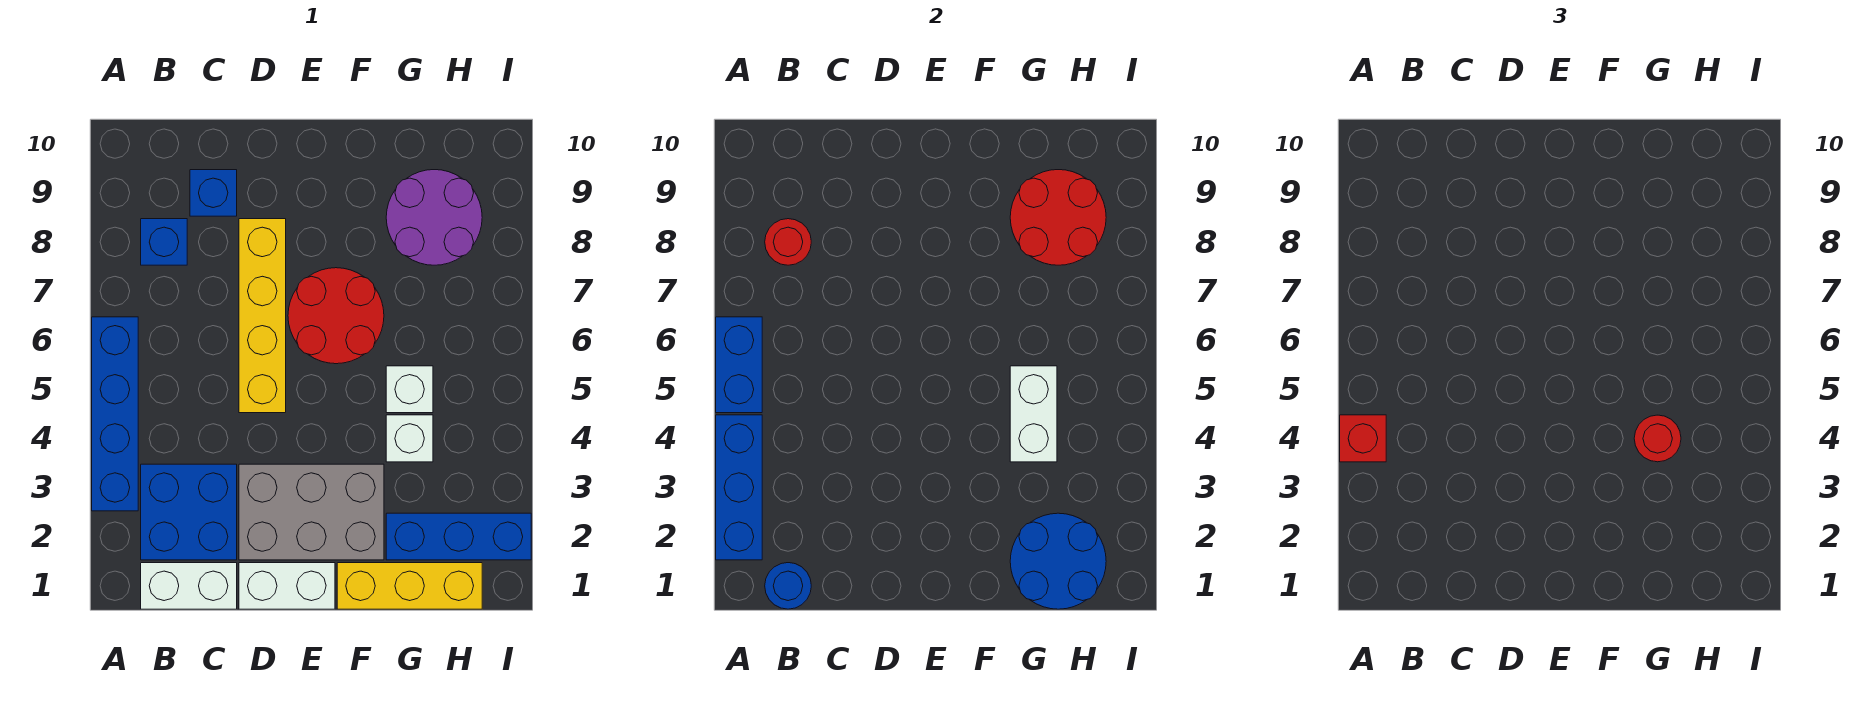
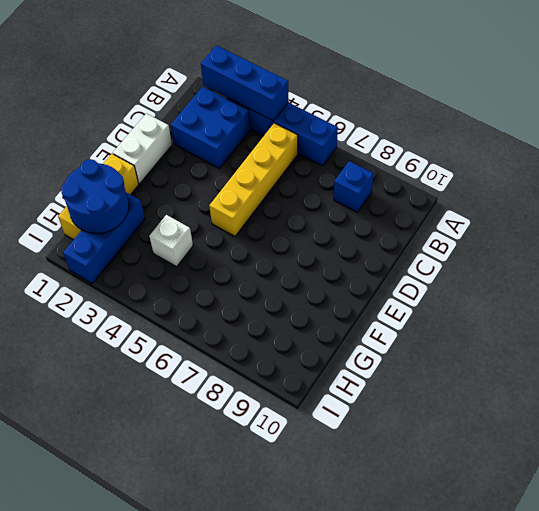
yellow brick B5:E5 level 1 -> yellow brick D5:D8 level 1
none -> white brick B1:C1 level 1
none -> blue brick C9 level 1
none -> grey brick D2:F3 level 1

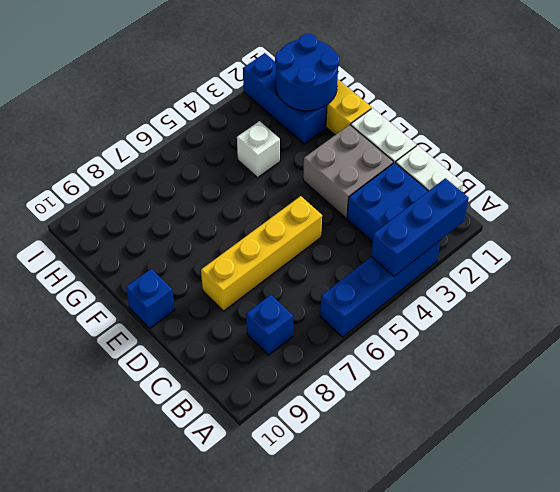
grey brick D2:E3 level 1 -> grey brick D2:F3 level 1
blue brick E10 level 1 -> blue brick C9 level 1
none -> red round brick E6:F7 level 1
none -> white brick G5 level 1
none -> purple round brick G8:H9 level 1

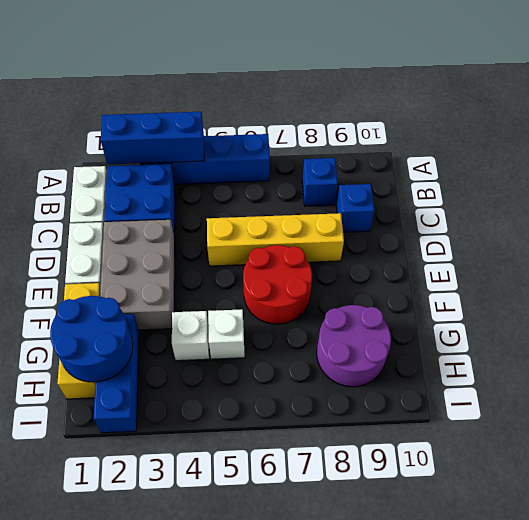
none -> blue brick A5:A6 level 2
none -> blue round brick B1 level 2
none -> red round brick B8 level 2

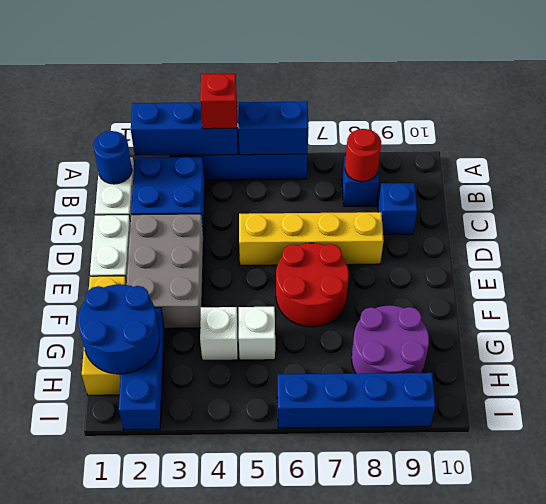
blue brick I6:I9 level 1 -> none
none -> white brick G4:G5 level 2
none -> red round brick G8:H9 level 2
none -> red round brick G4 level 3

